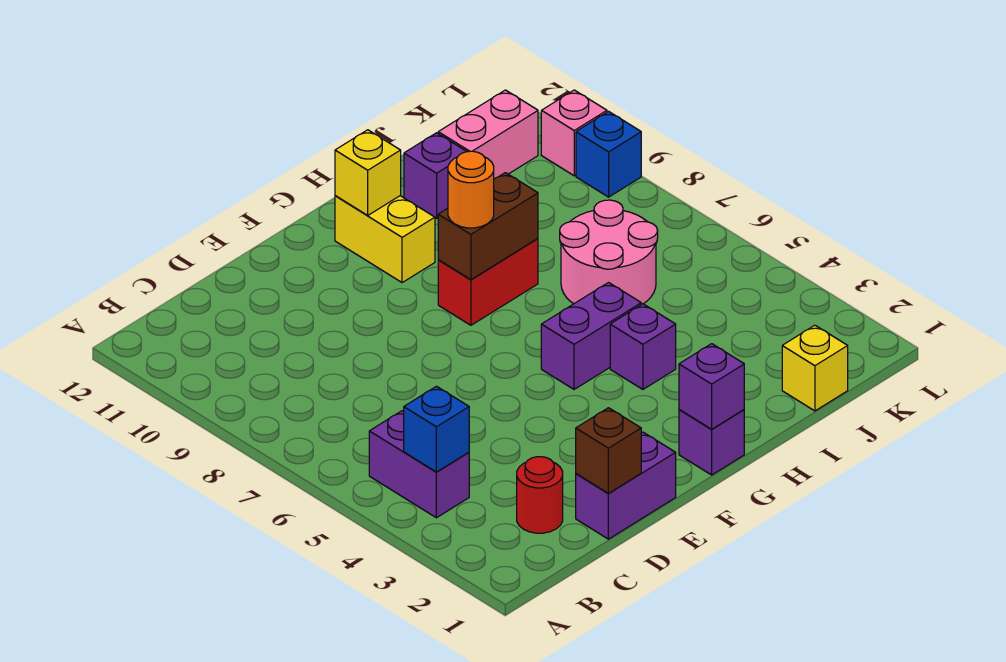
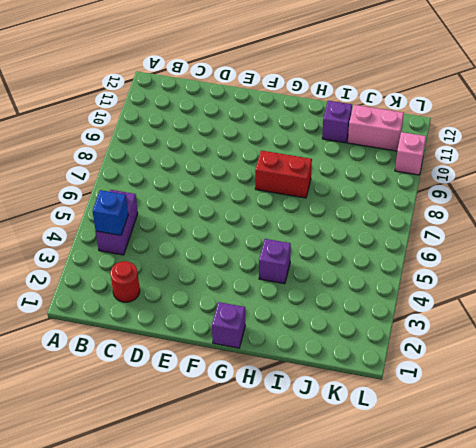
none -> purple brick D1:E1 level 1
none -> purple brick G5:H5 level 1
none -> yellow brick G10:G11 level 1

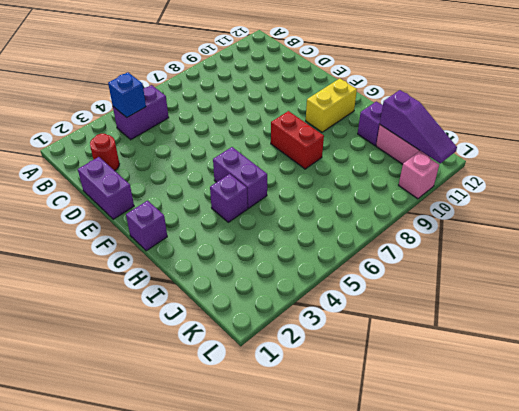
purple slope J11:L11 level 2 top J -> none
none -> pink round brick I6:J7 level 1
none -> yellow brick J1 level 1
none -> blue brick L9 level 1

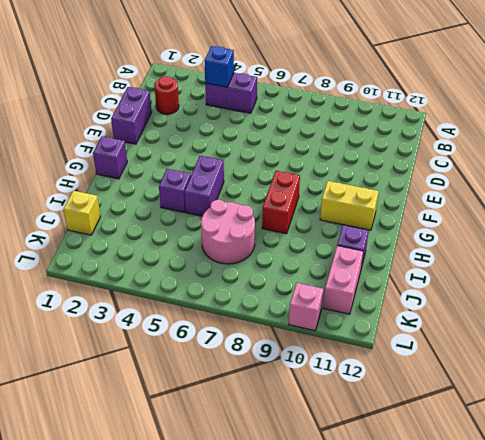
none -> blue brick L9 level 1
none -> brown brick D1 level 2
none -> purple brick G1 level 2

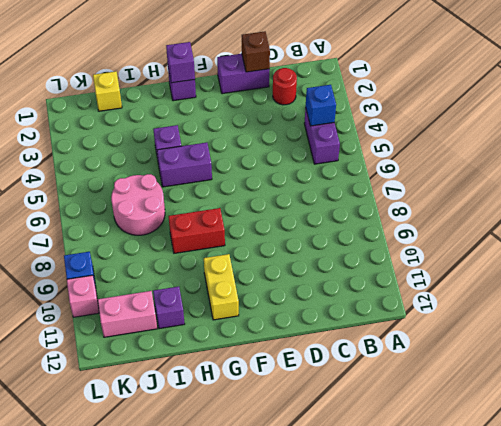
none -> brown brick G8:H8 level 2
none -> yellow brick G11 level 2
none -> orange round brick G8 level 3

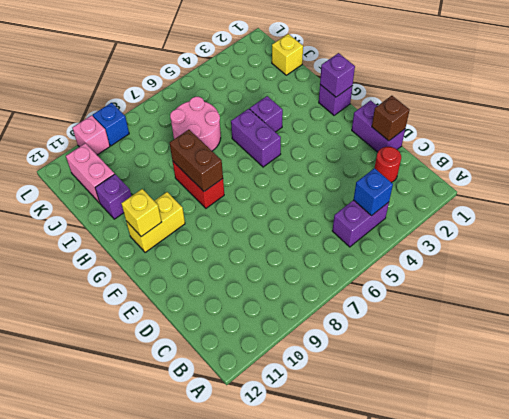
none -> orange round brick G8 level 3

